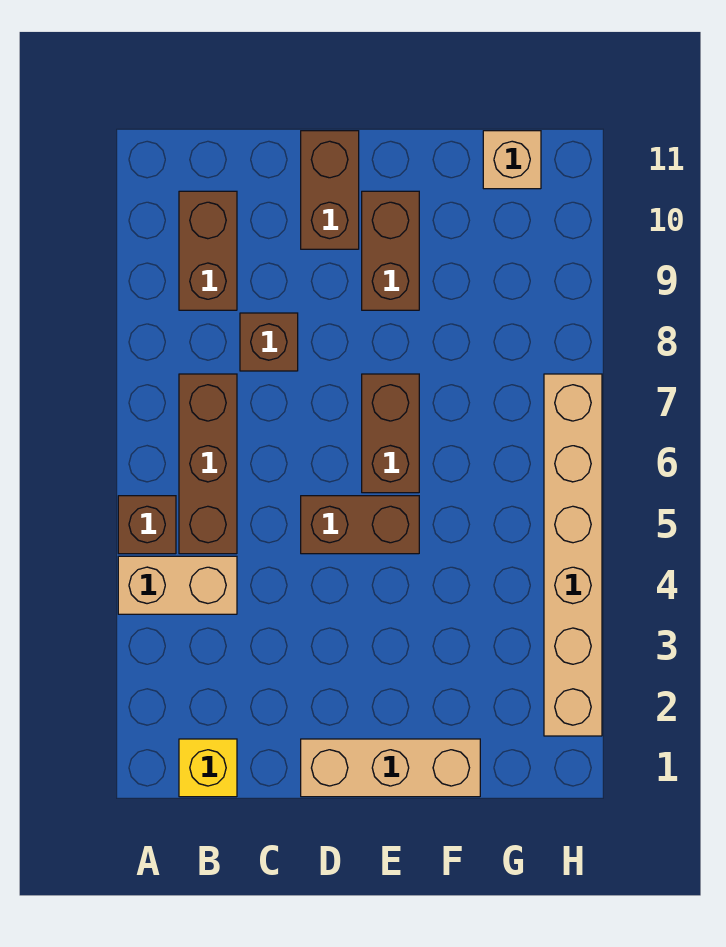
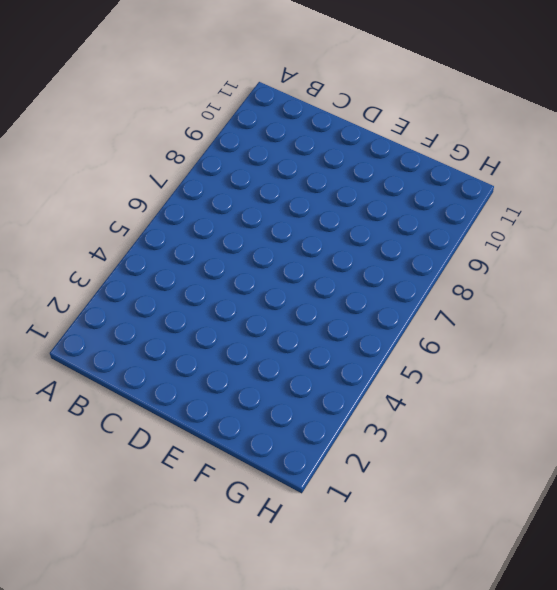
none -> tan brick A4:B4 level 1
none -> brown brick A5 level 1
none -> yellow brick B1 level 1

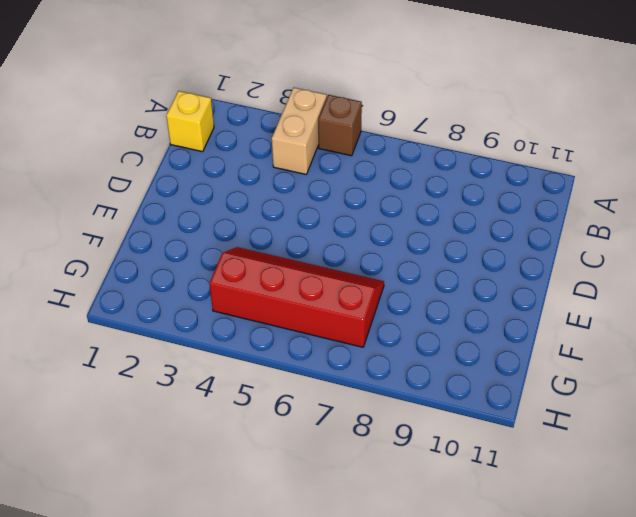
red slope F4:G7 level 1 top G -> none
none -> brown brick B5:B7 level 1
none -> brown brick B9:B10 level 1
none -> brown brick C8 level 1

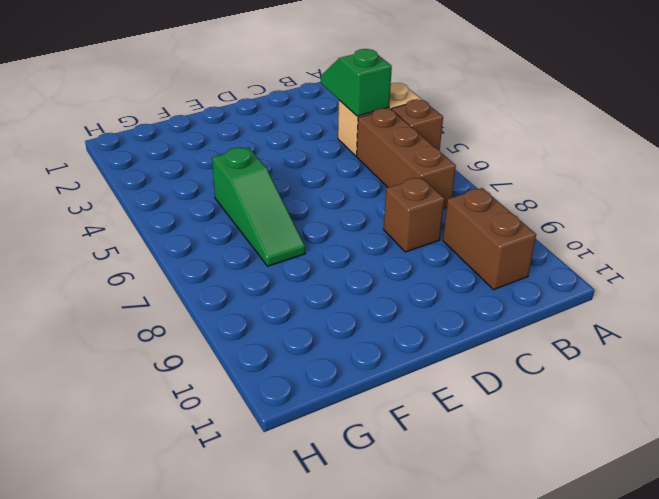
green slope B3:B4 level 2 top 4 -> none
green slope F5:F7 level 1 top 5 -> none
none -> yellow brick B1 level 1
none -> tan brick D1:F1 level 1
none -> brown brick D5:E5 level 1

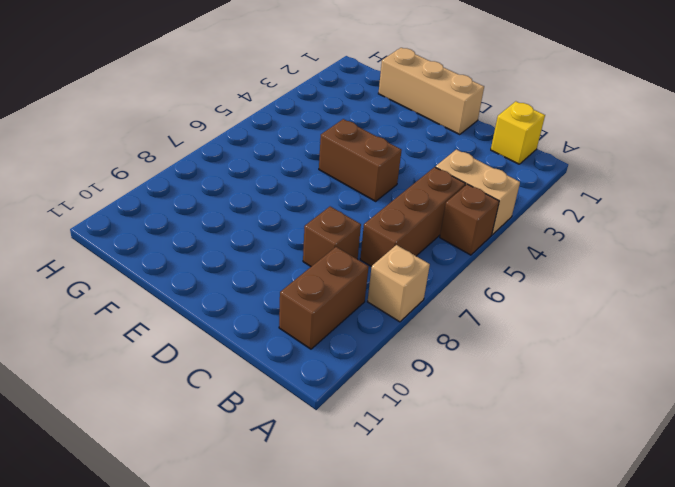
tan brick A8 level 1 -> tan brick G11 level 1
none -> brown brick D10:D11 level 1
none -> brown brick E6:E7 level 1
none -> brown brick E9:E10 level 1

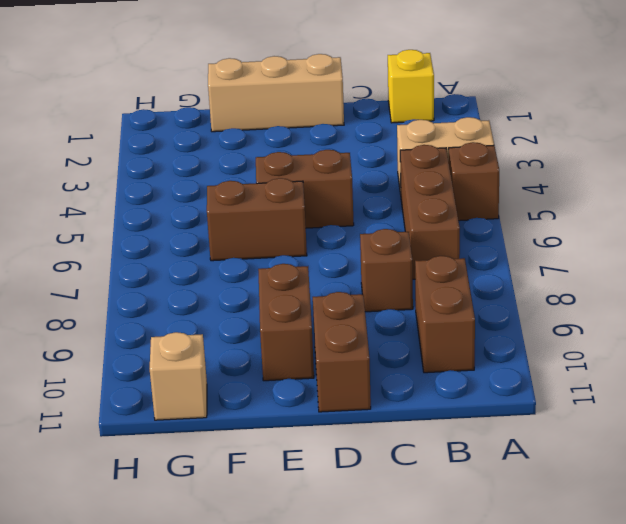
brown brick E6:F6 level 1 -> brown brick E6:E7 level 1
none -> tan brick H2:H7 level 1

